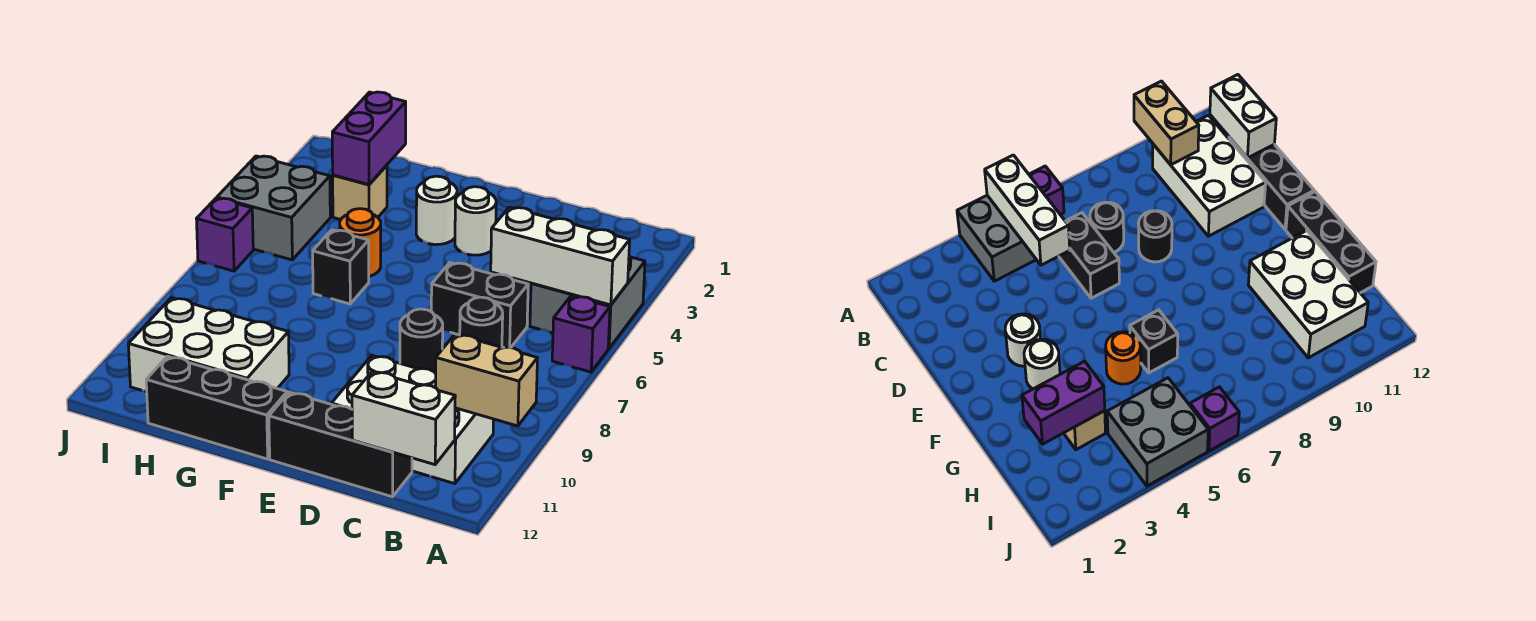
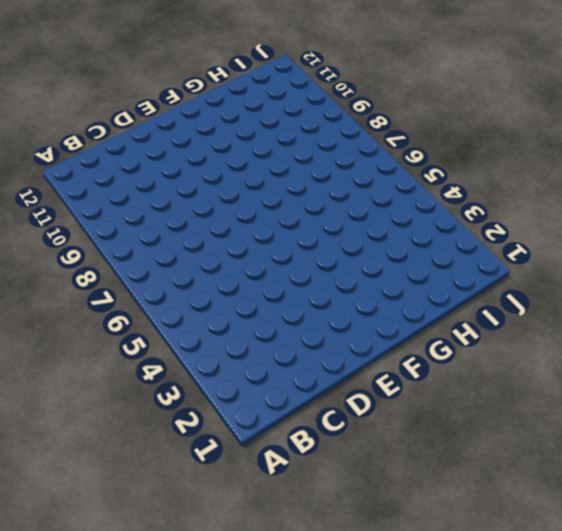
none -> grey brick A4:B5 level 1
none -> purple brick A6 level 1
none -> white brick B10:D11 level 1

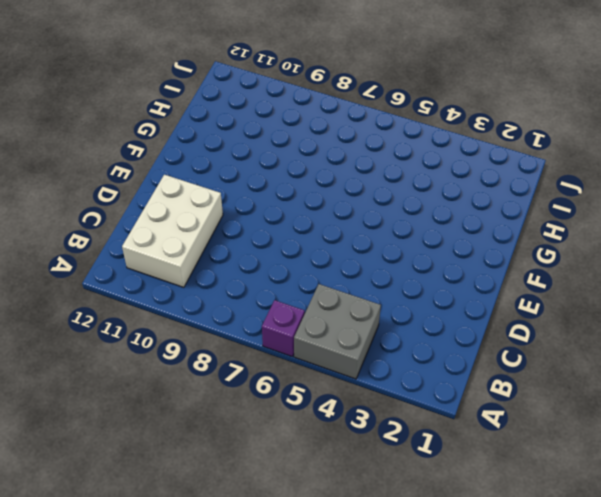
none -> black brick C6:D6 level 1
none -> black round brick C7 level 1
none -> black brick C12:E12 level 1

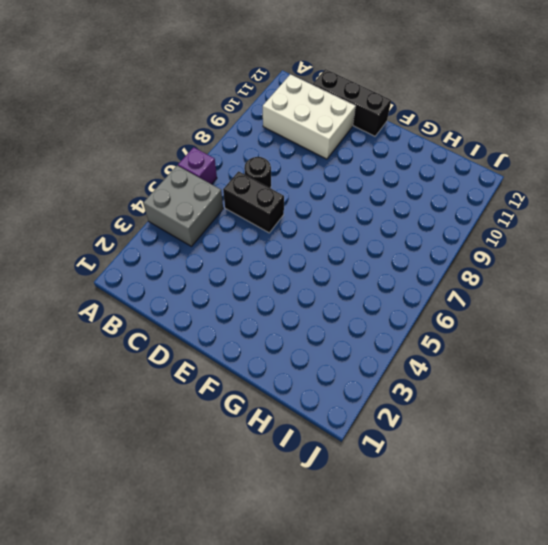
none -> black round brick D8 level 1
none -> white round brick E3 level 1
none -> white round brick F3 level 1

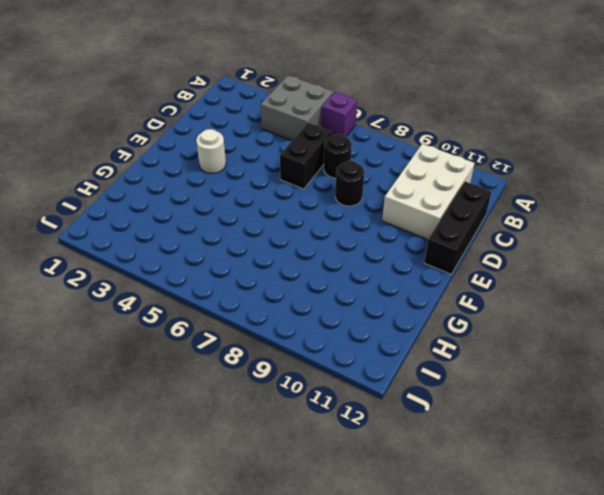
none -> white round brick F3 level 1
none -> black brick F12:H12 level 1
none -> orange round brick G5 level 1

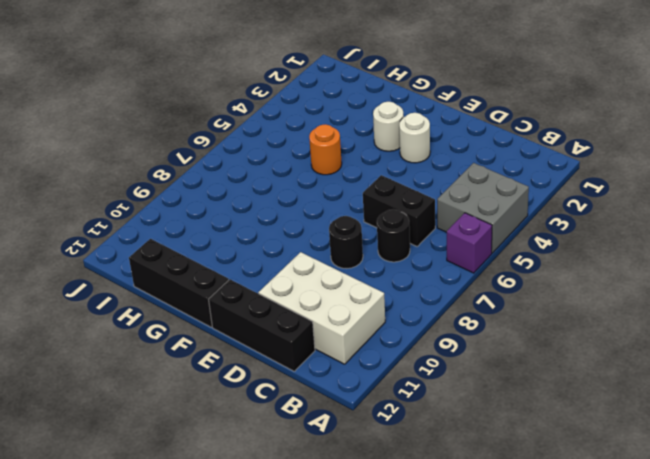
none -> black brick G6 level 1
none -> white brick G10:I11 level 1
none -> tan brick H3 level 1

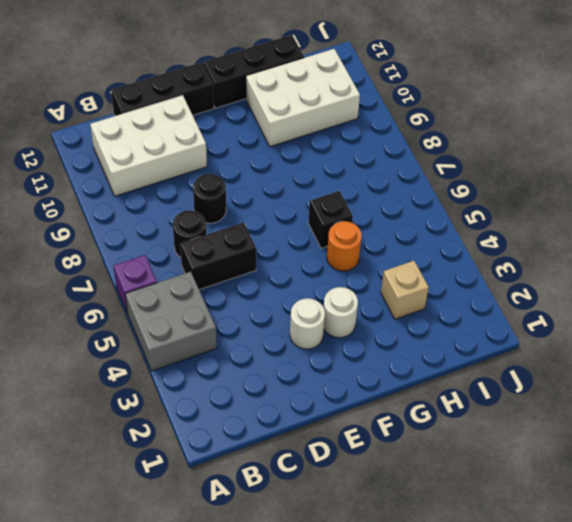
none -> grey brick I4:J5 level 1
none -> purple brick J6 level 1
none -> white brick A5:C5 level 2

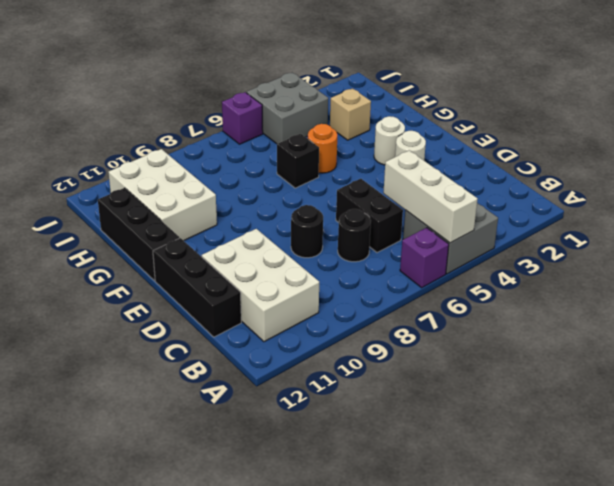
none -> tan brick A10:B10 level 2
none -> white brick B12:C12 level 2
none -> purple brick H2:H3 level 2

